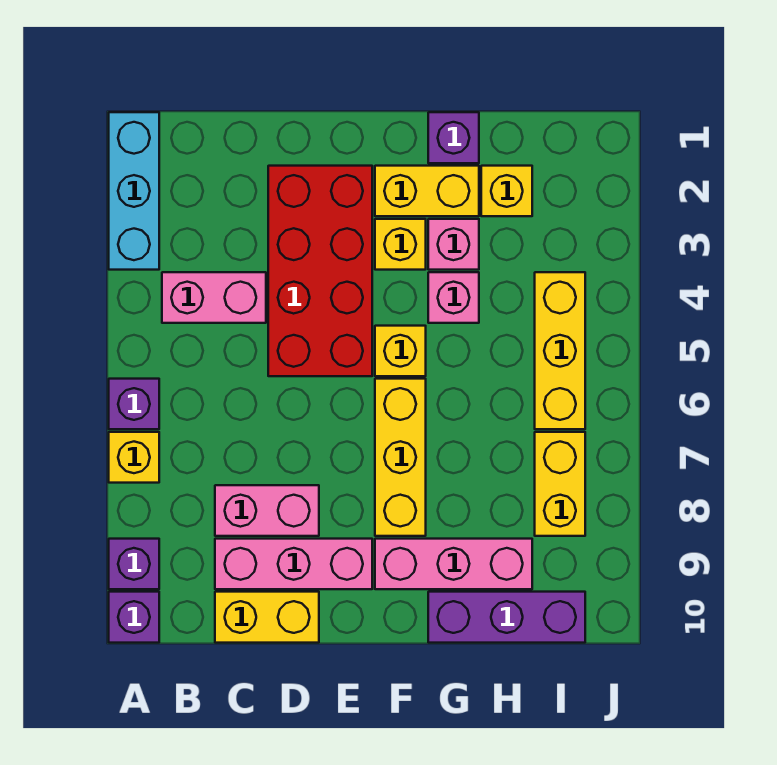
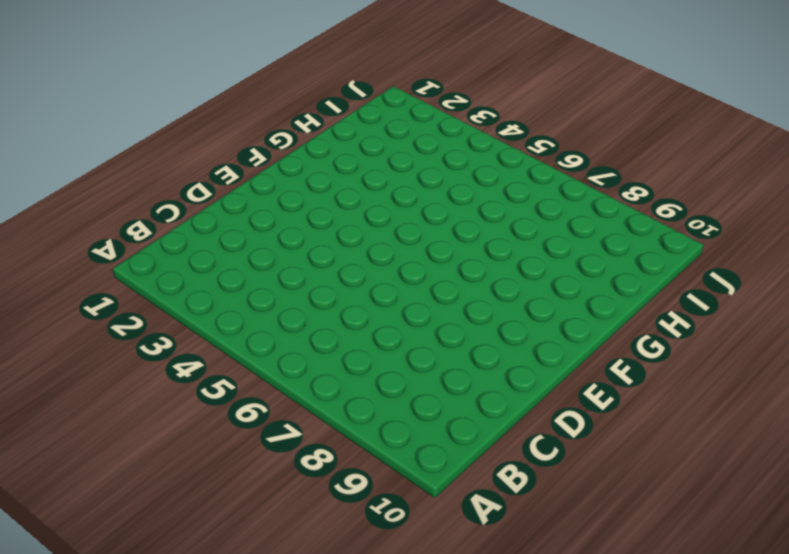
none -> cyan brick A1:A3 level 1
none -> purple brick A6 level 1
none -> yellow brick A7 level 1

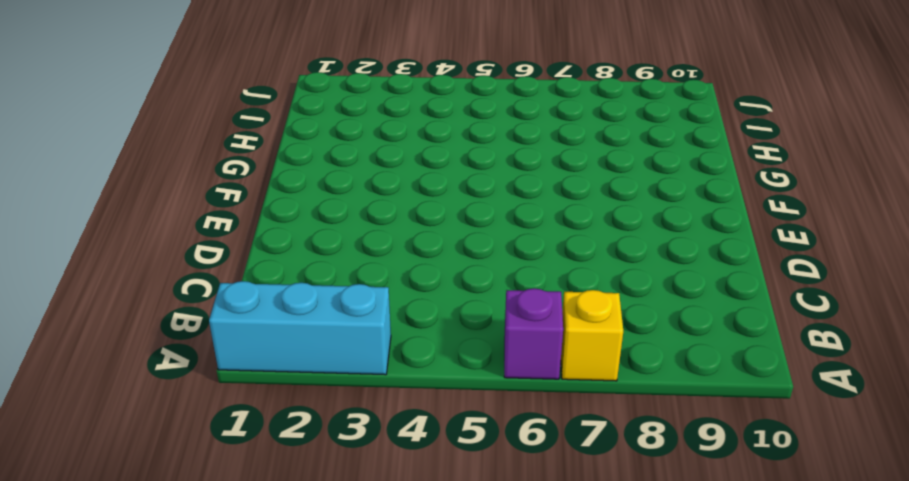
none -> purple brick A9 level 1
none -> purple brick A10 level 1
none -> pink brick B4:C4 level 1

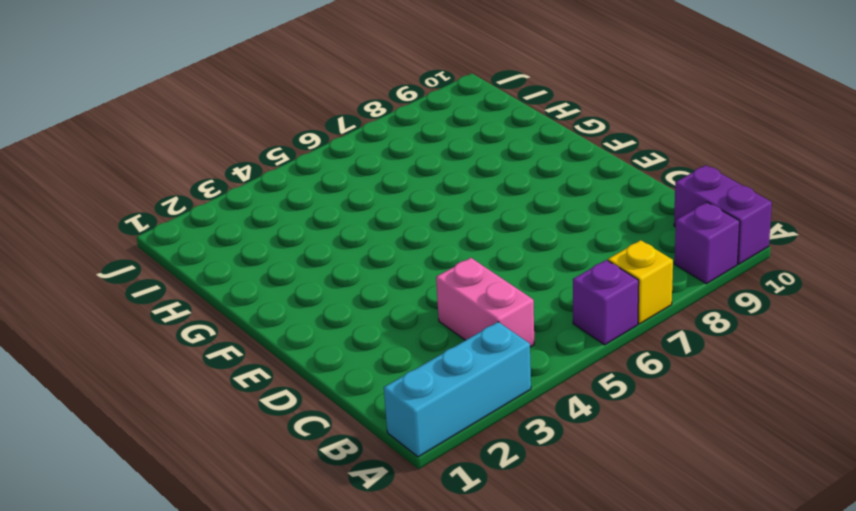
purple brick A10:B10 level 1 -> purple brick A10 level 1
none -> pink brick C8:D8 level 1
none -> pink brick C9:E9 level 1
none -> yellow brick C10:D10 level 1

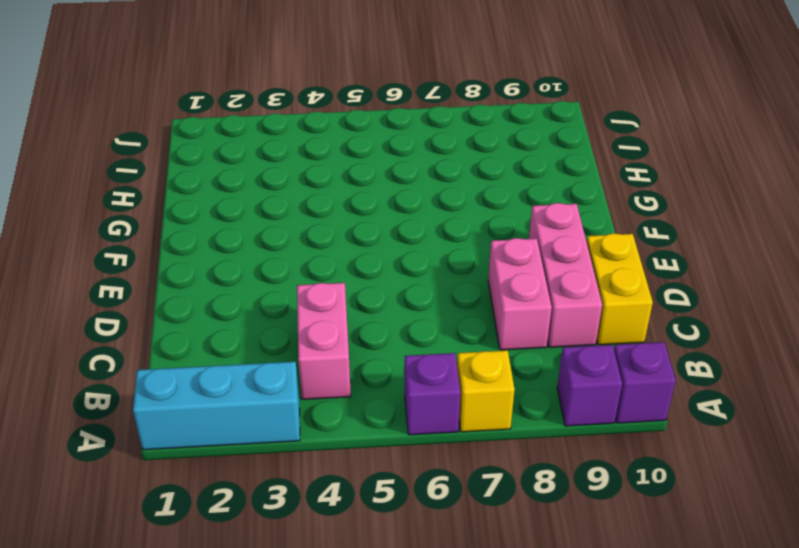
none -> red brick D2:E5 level 1
none -> yellow brick F2:G2 level 1
none -> yellow brick F3 level 1

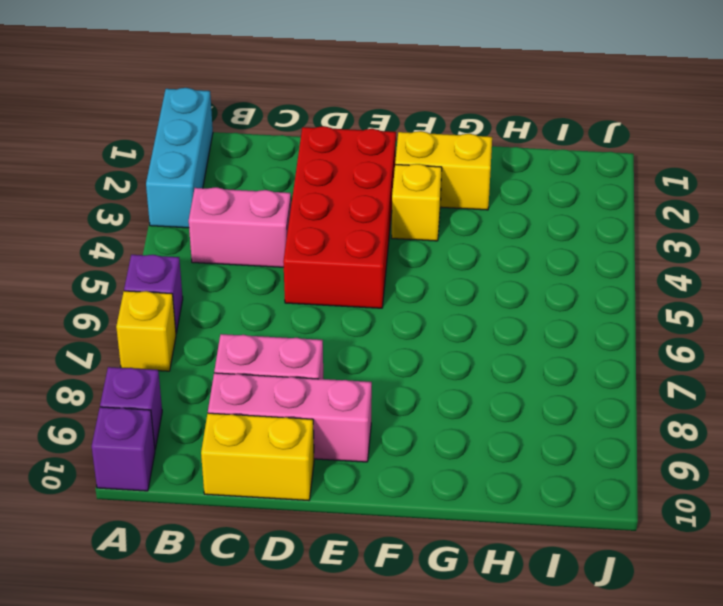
none -> yellow brick F5 level 1
none -> yellow brick F6:F8 level 1
none -> pink brick F9:H9 level 1

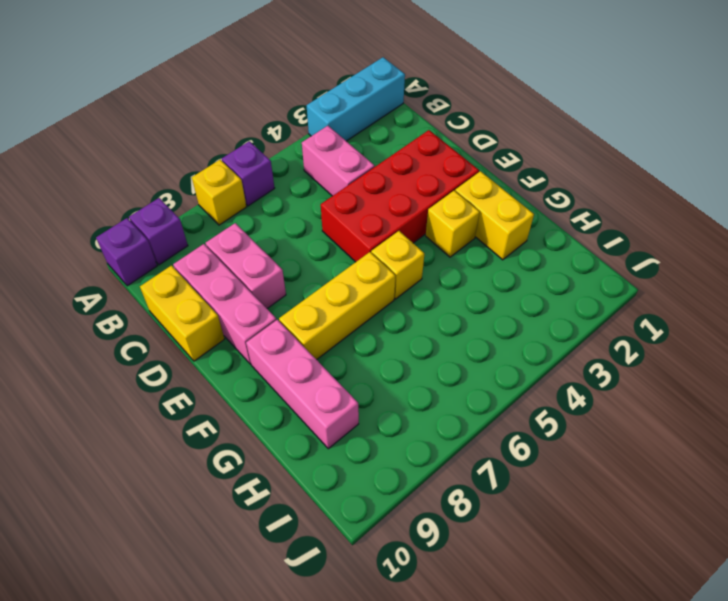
none -> purple brick G1 level 1
none -> pink brick G3 level 1
none -> pink brick G4 level 1

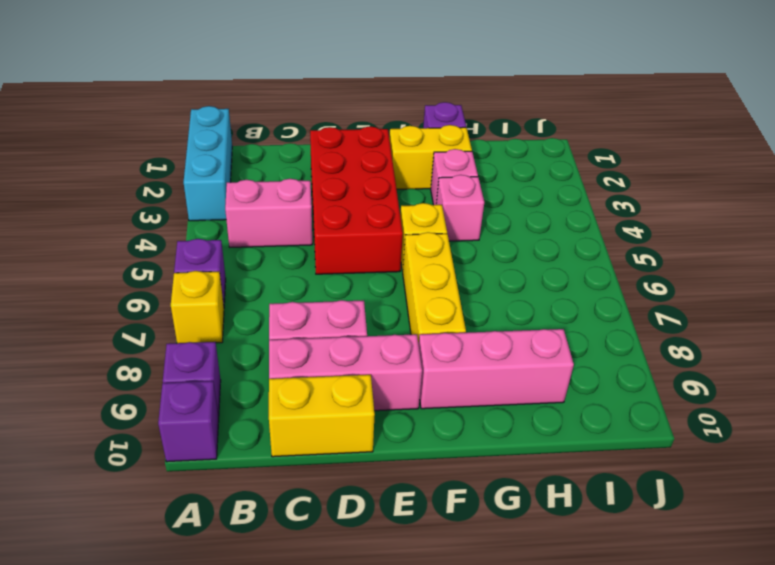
none -> yellow brick F3 level 1
none -> purple brick G10:I10 level 1
none -> yellow brick H2 level 1

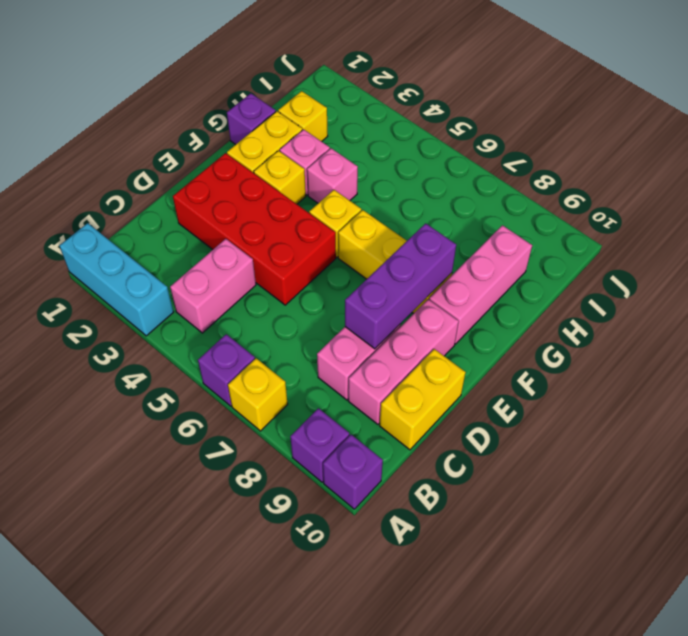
purple brick D8:F8 level 2 -> purple brick G10:I10 level 1
none -> yellow brick I4:I6 level 1
none -> yellow brick I7:I8 level 1

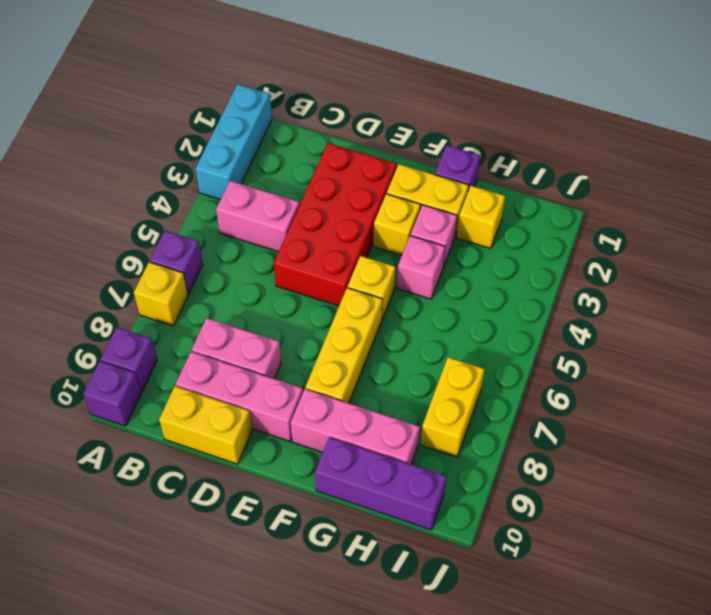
none -> yellow brick I4:I6 level 1

